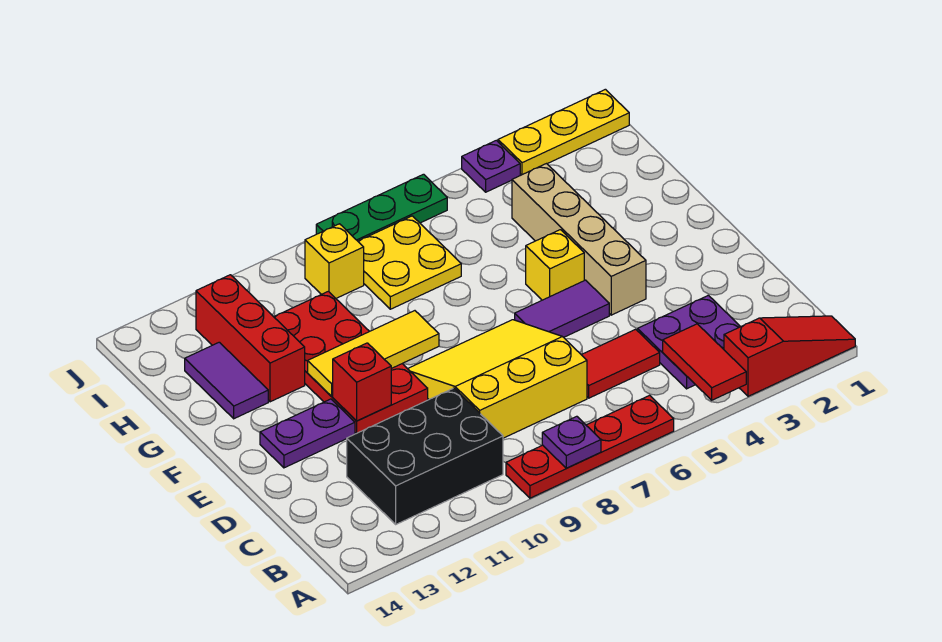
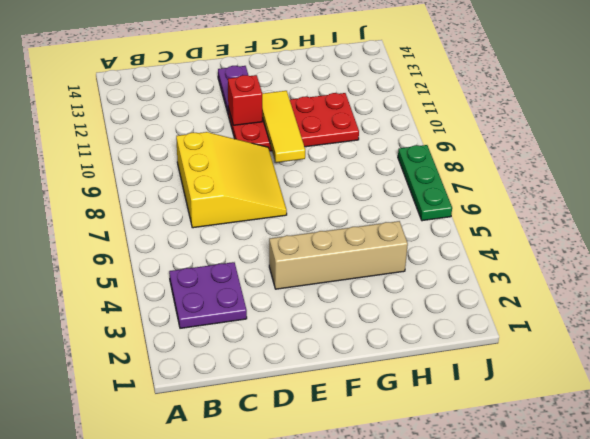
none -> red slope A1:A3 level 1 top 3
none -> red plate A6:A9 level 1
none -> black brick B10:C12 level 1

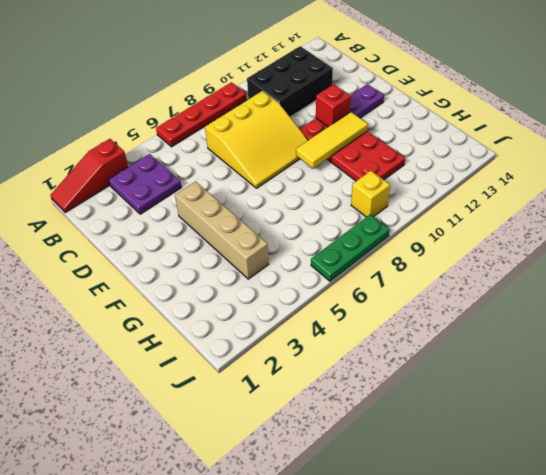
none -> red tile C5:C6 level 1
none -> purple tile E5:E6 level 1
none -> yellow brick F5 level 1

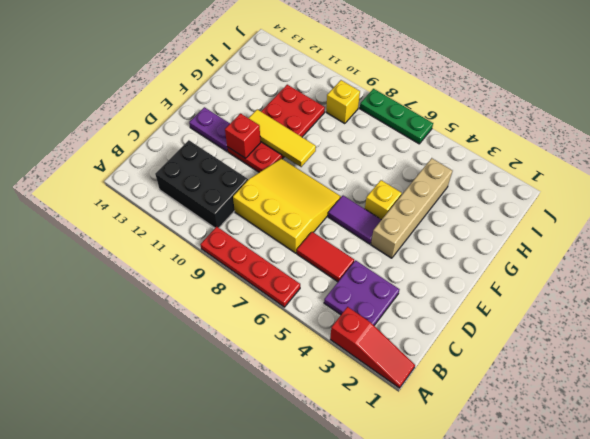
none -> red brick G12:I12 level 1
none -> purple tile G13:H13 level 1
none -> yellow plate H7:I8 level 1

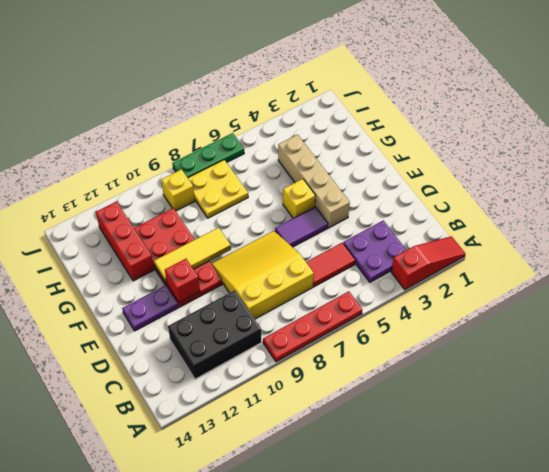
none -> purple tile G13:H13 level 1
none -> yellow plate J1:J3 level 1
none -> purple plate J4 level 1

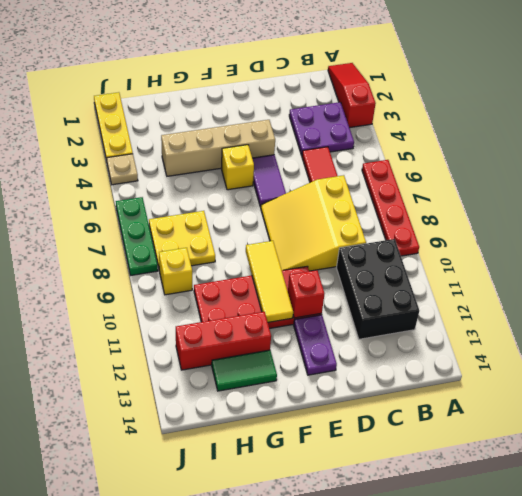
green tile G13:H13 level 1 -> purple tile G13:H13 level 1
tan plate J4 level 1 -> purple plate J4 level 1
none -> red tile A4:B4 level 2
none -> purple plate A8 level 2

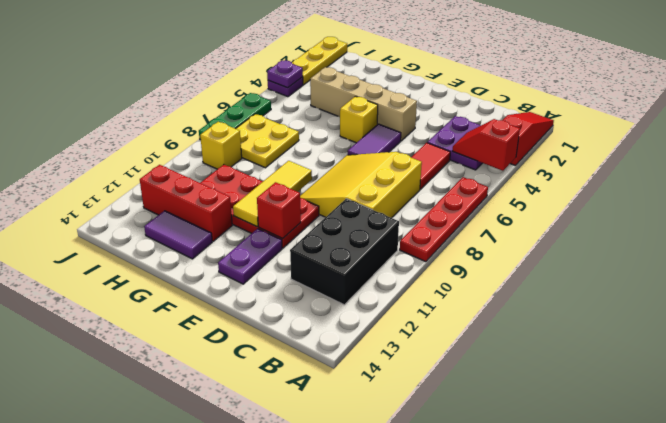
red slope A4:B4 level 2 top A -> red tile A4:B4 level 2
purple plate J4 level 2 -> purple plate A8 level 2

